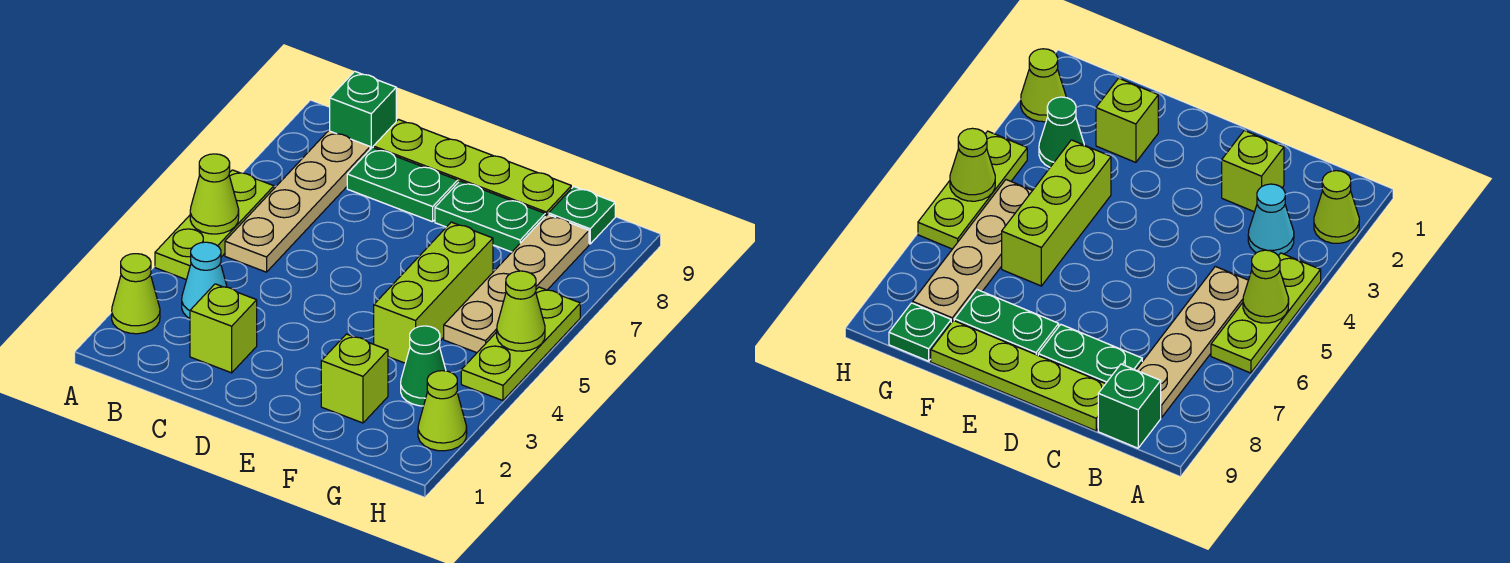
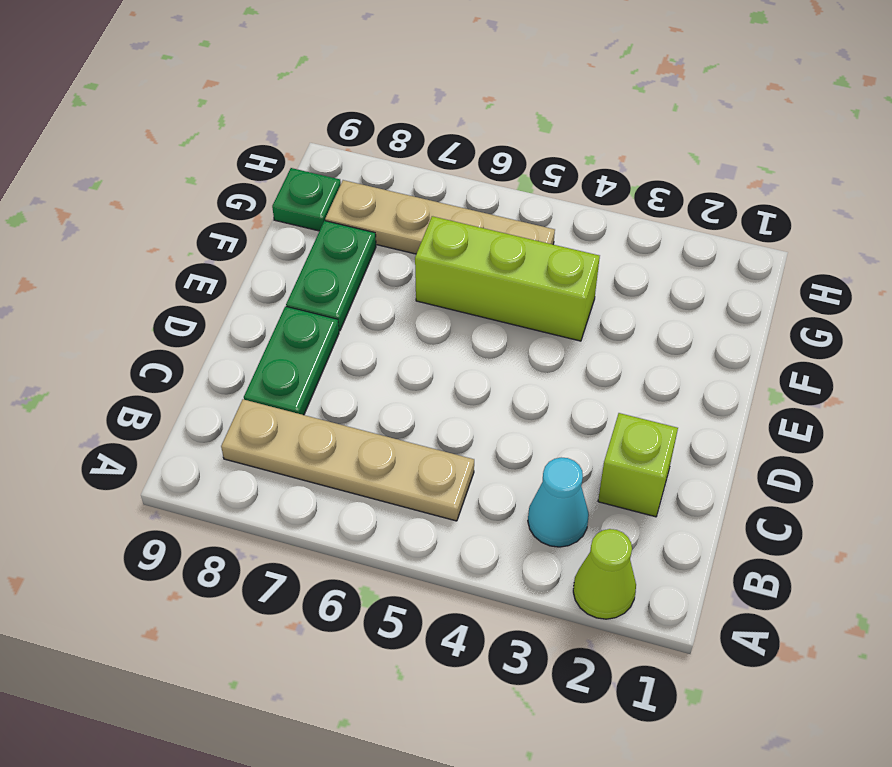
none -> lime plate A4:A6 level 1
none -> green brick B9 level 1
none -> lime plate C9:F9 level 1

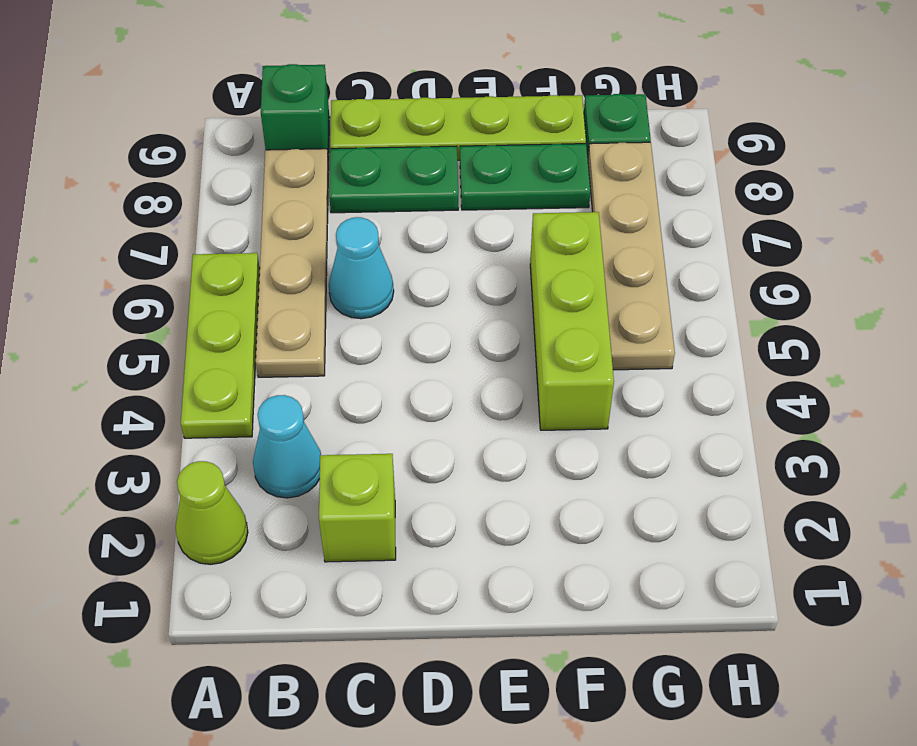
cyan cone C6 level 1 -> none
none -> lime brick F2 level 1
none -> green cone G3 level 1
none -> lime cone H2 level 1

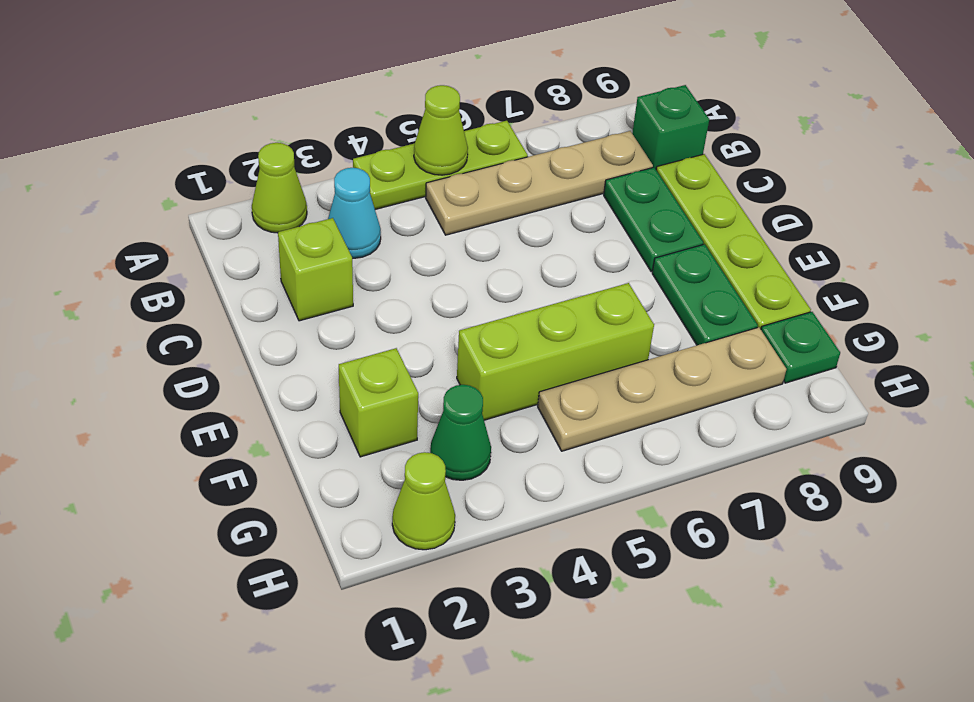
none -> lime plate H4:H6 level 1
none -> lime cone H5 level 2

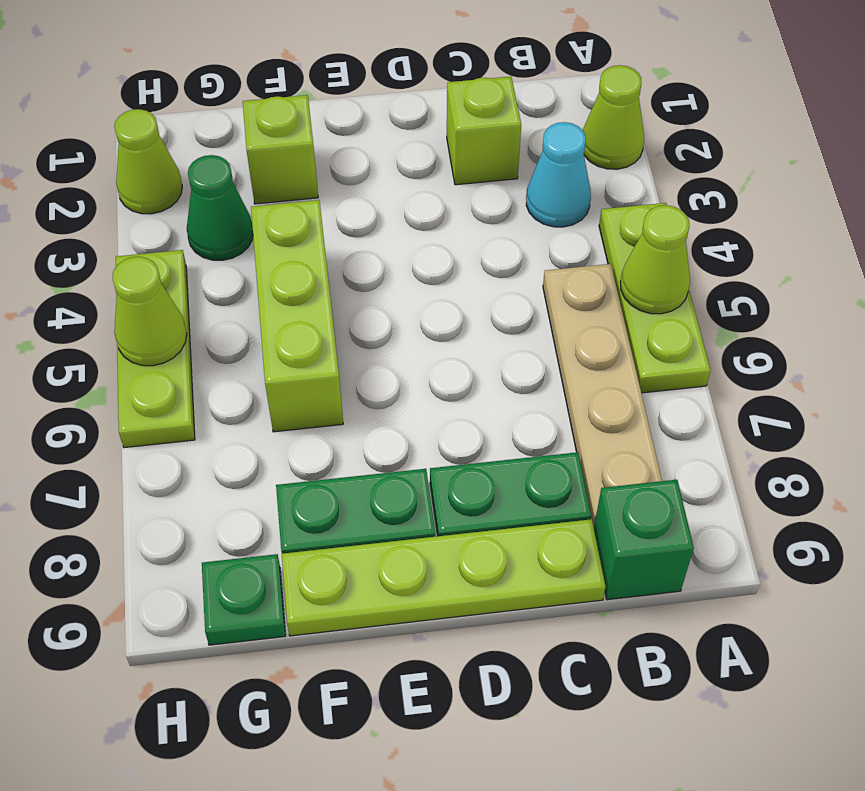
none -> tan plate G5:G8 level 1

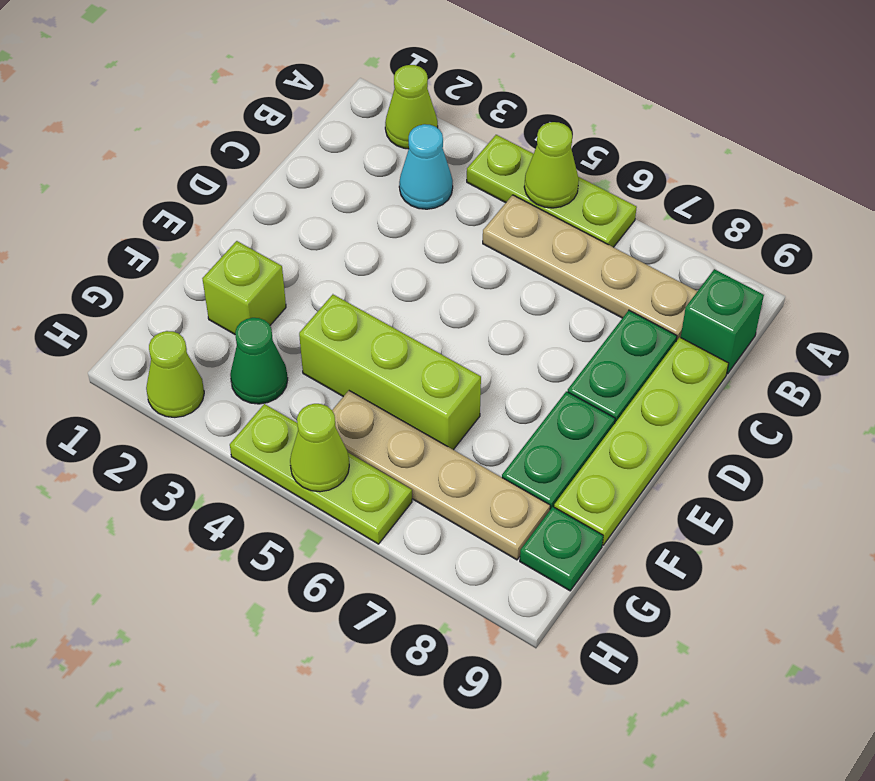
none -> lime brick C2 level 1

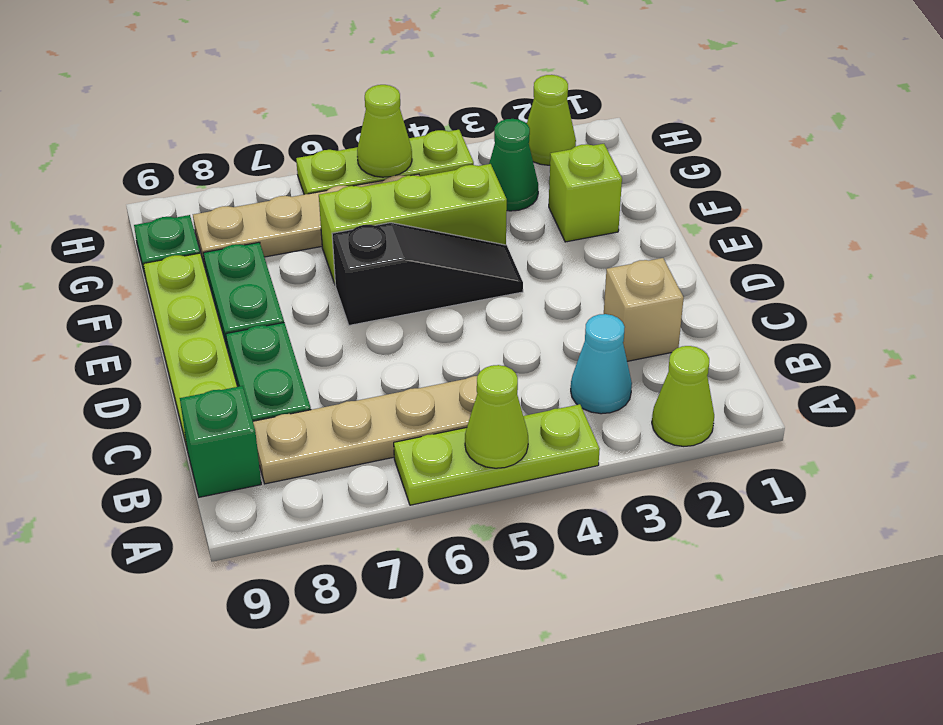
tan brick C2 level 1 -> lime brick C2 level 1
black slope E4:E6 level 1 top 6 -> none

